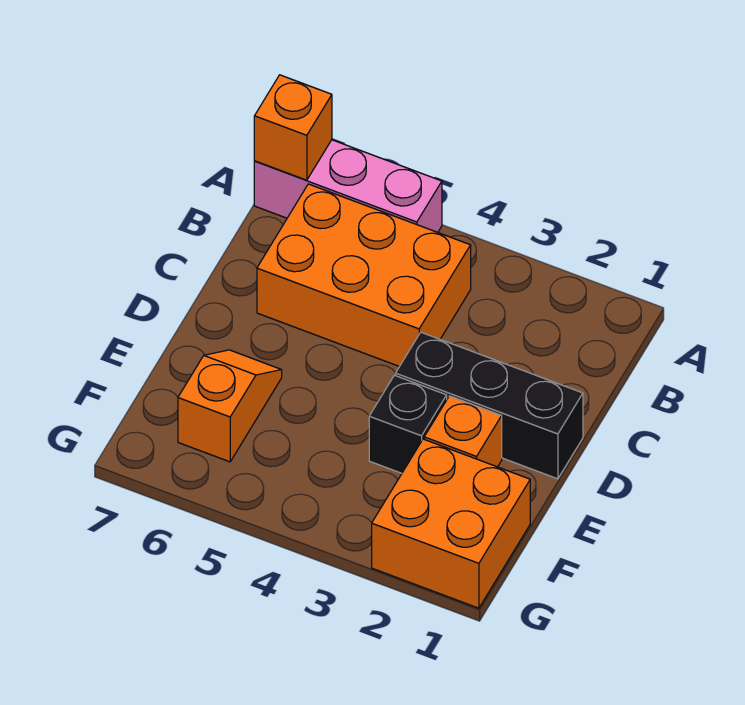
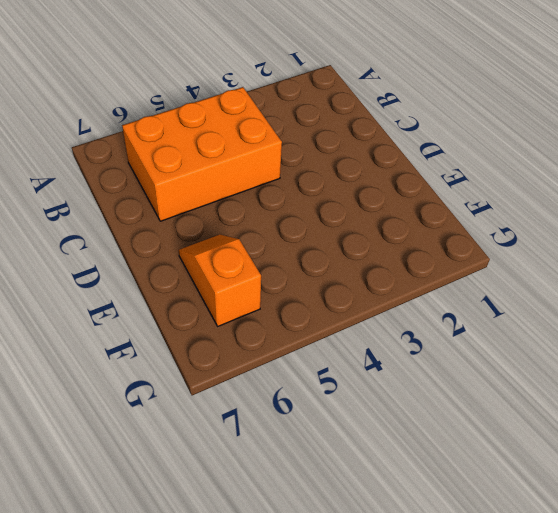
none -> pink brick A5:A7 level 1
none -> black brick D1:D3 level 1

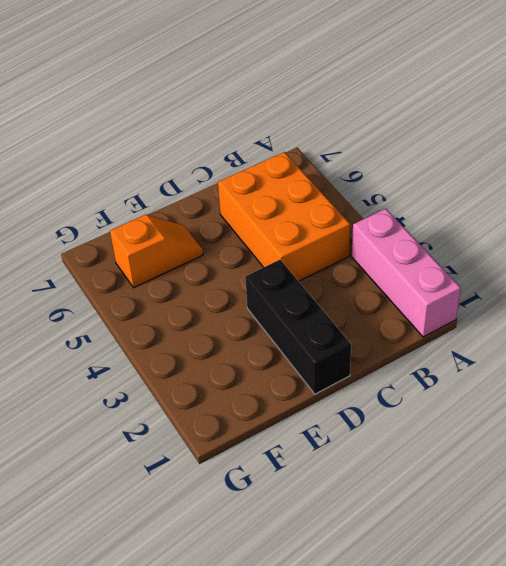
pink brick A1:A3 level 1 -> pink brick A5:A7 level 1
none -> orange brick E2 level 1
none -> black brick E3 level 1

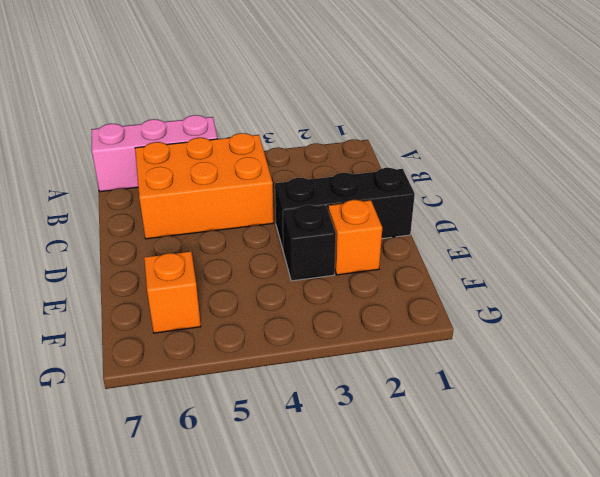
none -> orange brick F1:G2 level 1
none -> orange brick A7 level 2

